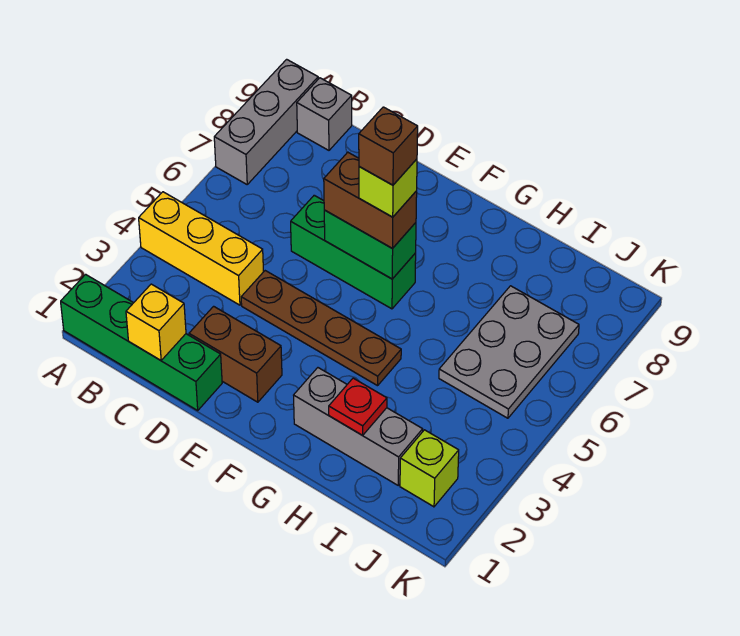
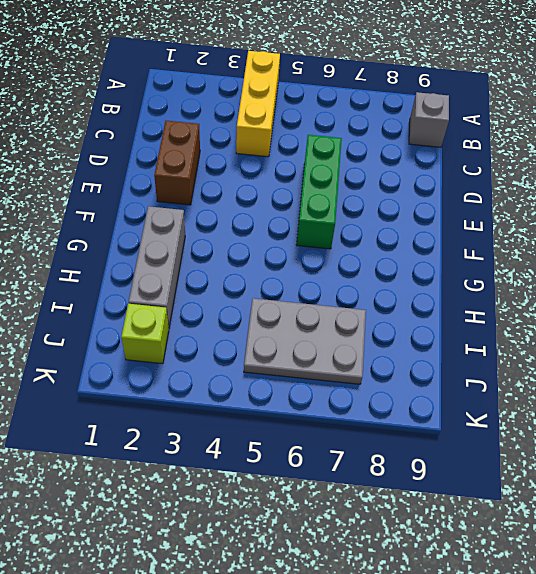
none -> green brick A1:D1 level 1
none -> grey brick A7:A9 level 1
none -> brown plate D4:G4 level 1

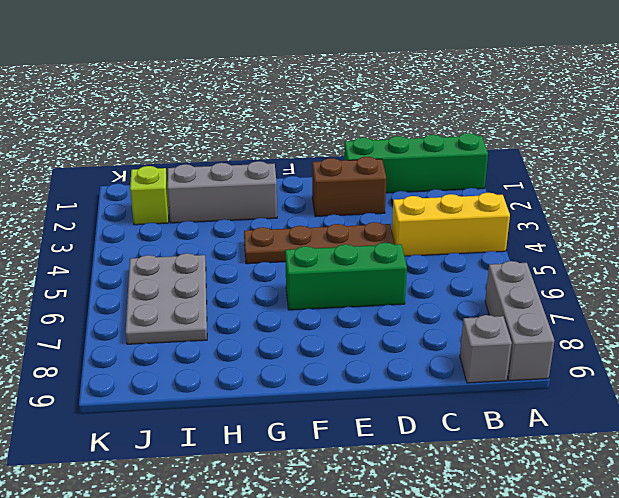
none -> yellow brick C1 level 2
none -> green brick E6:F6 level 2
none -> red plate H2 level 2

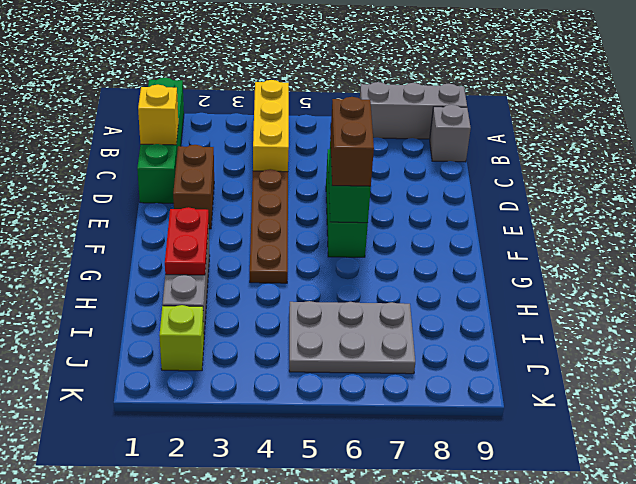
red plate G2:H2 level 2 -> red plate H2 level 2
none -> lime brick F6 level 4
none -> brown brick F6 level 5

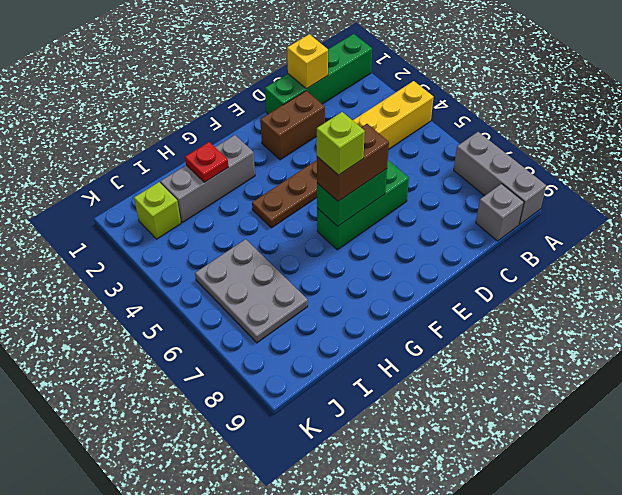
none -> brown brick F6 level 5

